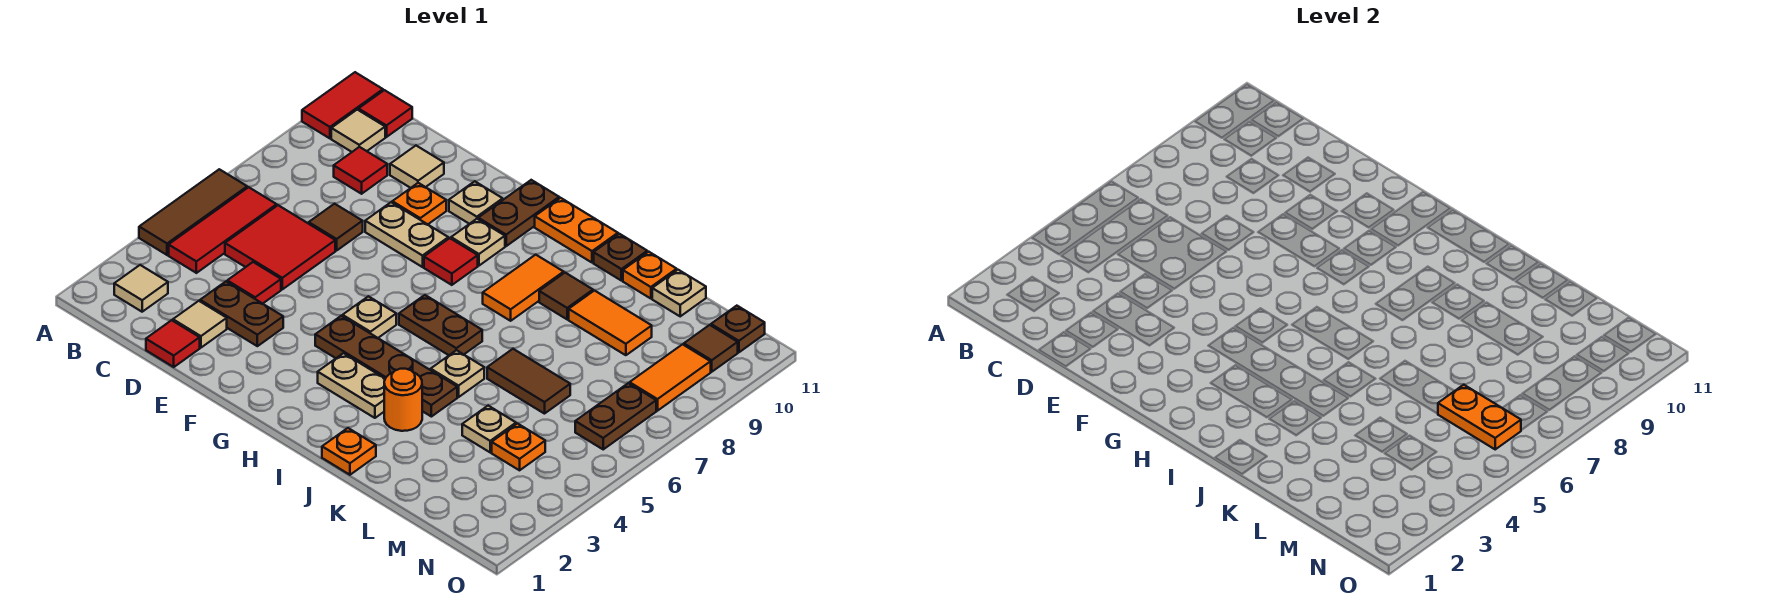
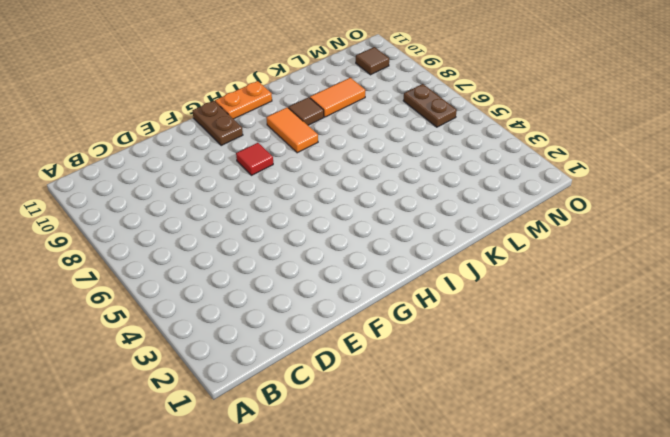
none -> brown tile A4:A6 level 1
none -> red tile A10:A11 level 1
none -> tan tile B2 level 1
none -> red tile B4:B6 level 1

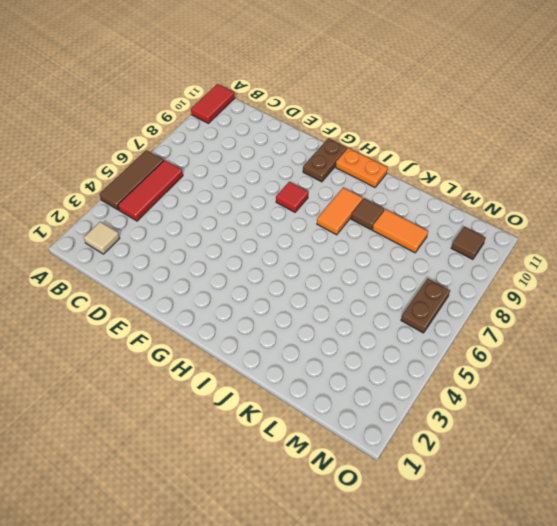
none -> tan tile B10 level 1
none -> red tile B11 level 1
none -> red tile C5:D6 level 1
none -> red tile C9 level 1

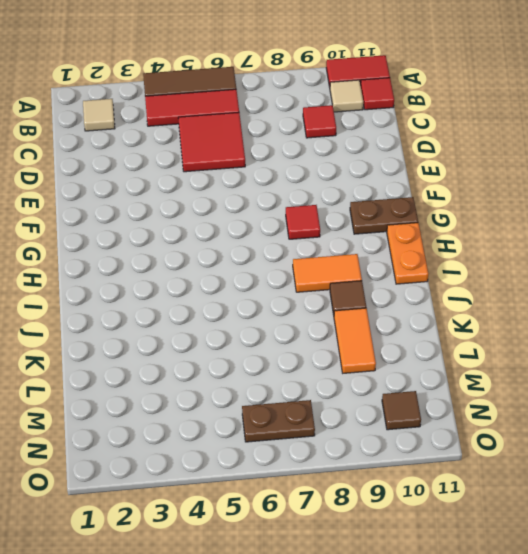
none -> red tile D1 level 1
none -> tan tile D2 level 1
none -> brown plate D3:E3 level 1
none -> red tile D4 level 1

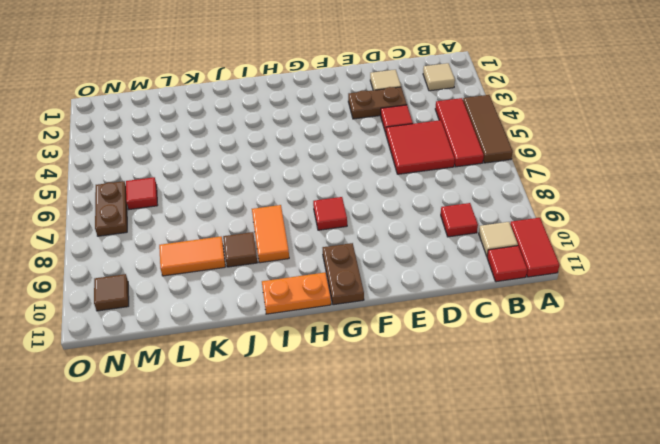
red tile M6 level 1 -> red tile D1 level 1
none -> brown tile D7 level 1
none -> tan tile D10 level 1
none -> tan plate E8:F8 level 1
none -> orange plate E9 level 1

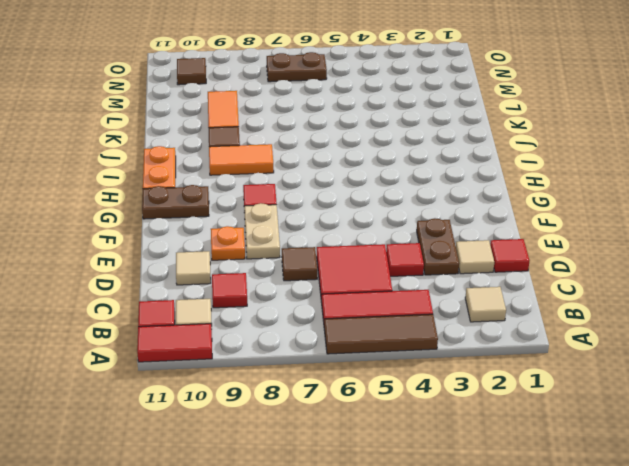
none -> tan plate F10 level 1
none -> brown plate G4:J4 level 1
none -> tan plate G5 level 1
none -> tan plate G9 level 1

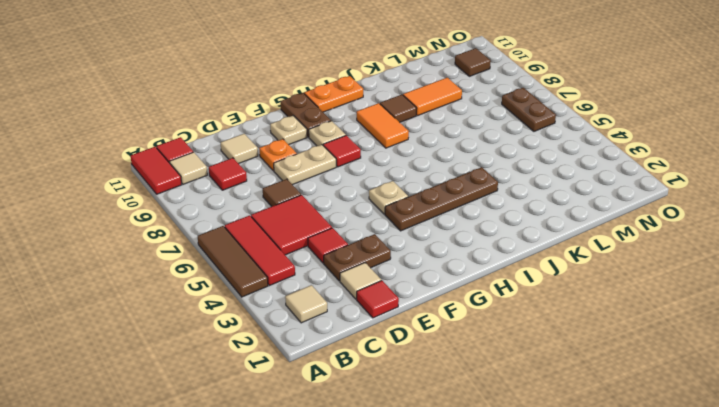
none -> tan plate H3:I3 level 1
none -> brown plate H6:I6 level 1
none -> orange plate J1 level 1
none -> orange round brick J3 level 1

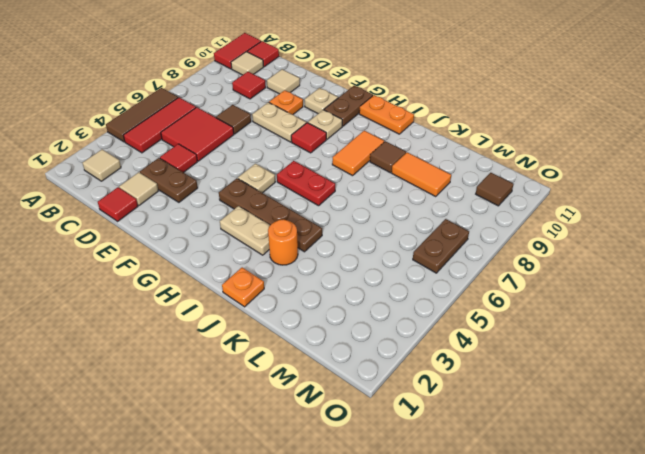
red plate H6:I6 level 1 -> brown plate H6:I6 level 1
none -> tan plate J5 level 1
none -> brown plate J11 level 1
none -> brown tile K6:L6 level 1
none -> orange plate K11 level 1

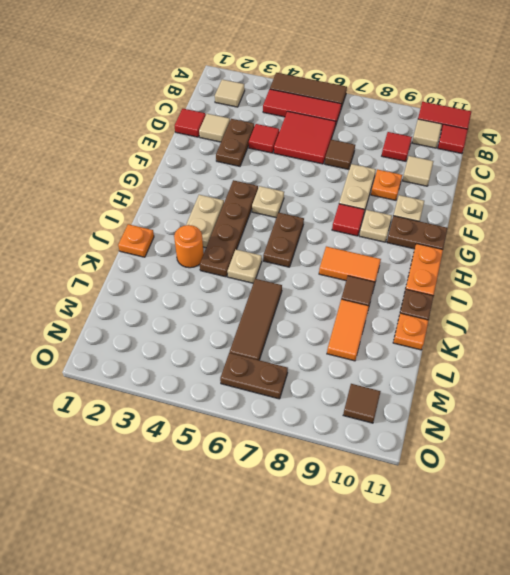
brown tile K6:M6 level 1 -> brown tile K6:L6 level 1
none -> tan plate L4 level 1
none -> tan plate L11 level 1
none -> orange plate M4 level 1
none -> orange tile N8:N9 level 1

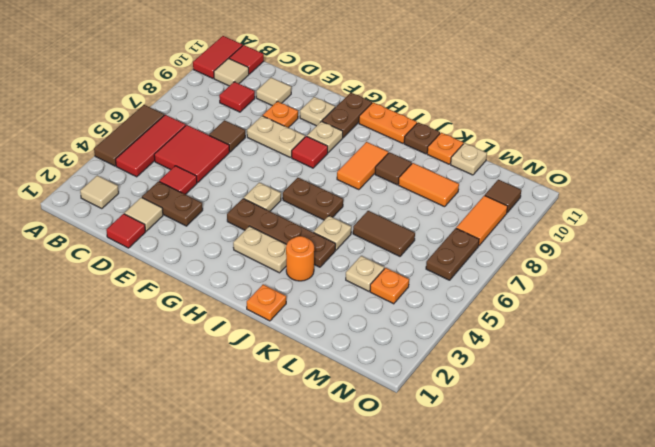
none -> brown plate N11 level 1
none -> orange plate M6:N6 level 2

